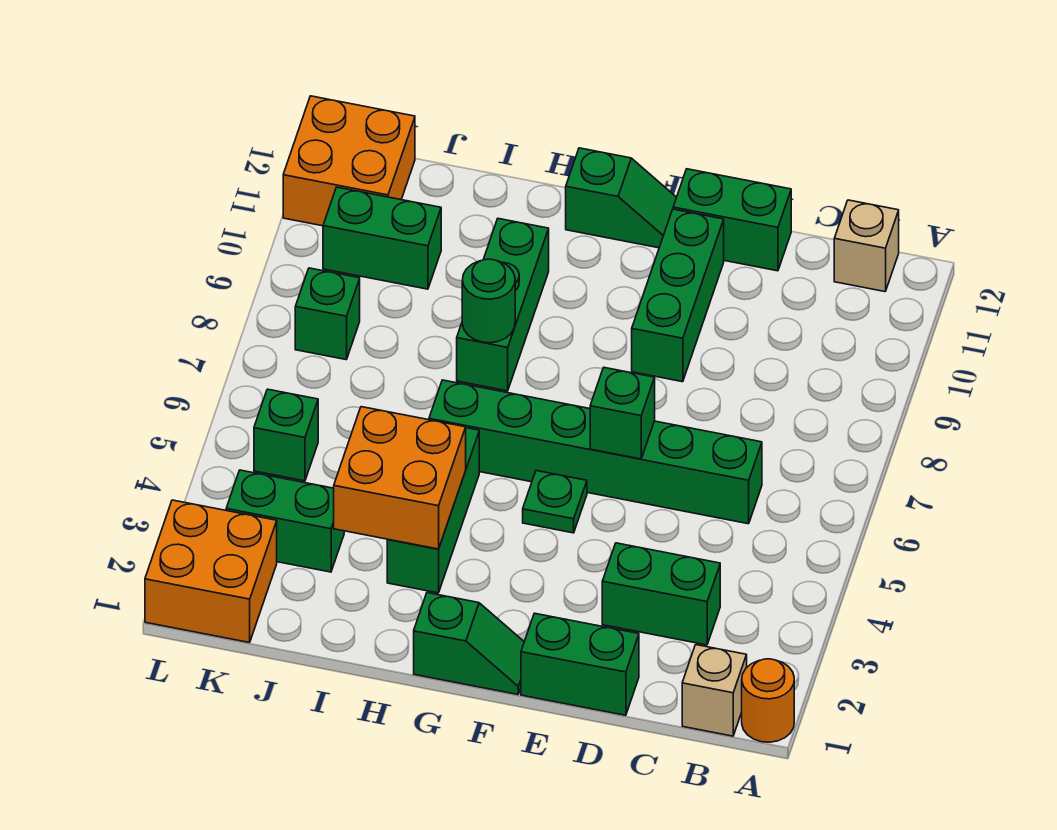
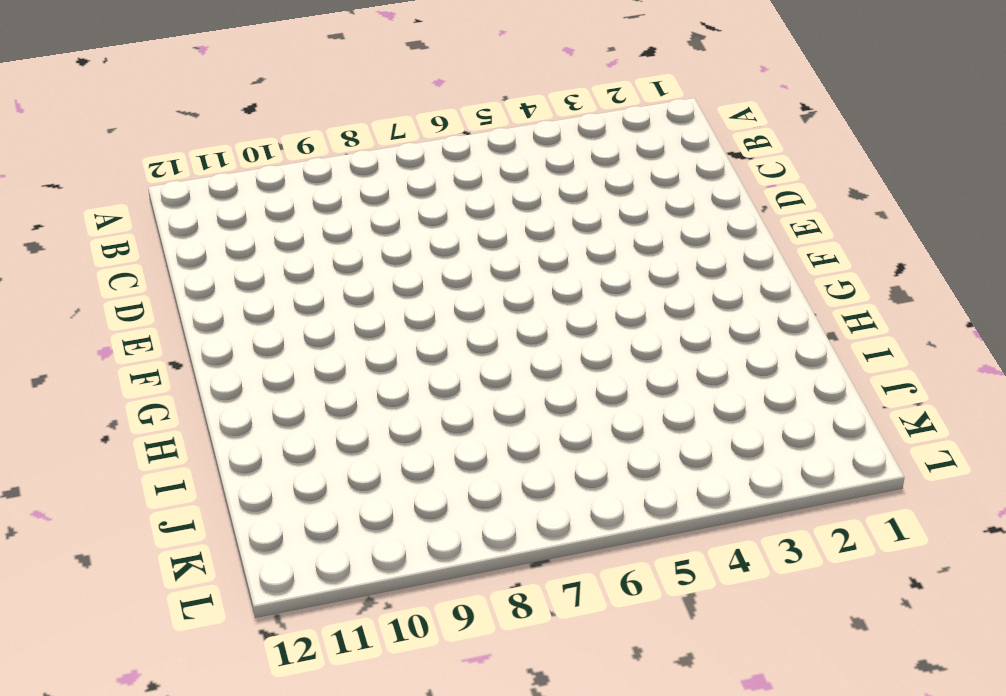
none -> orange round brick A1 level 1
none -> tan brick B1 level 1
none -> tan brick B12 level 1

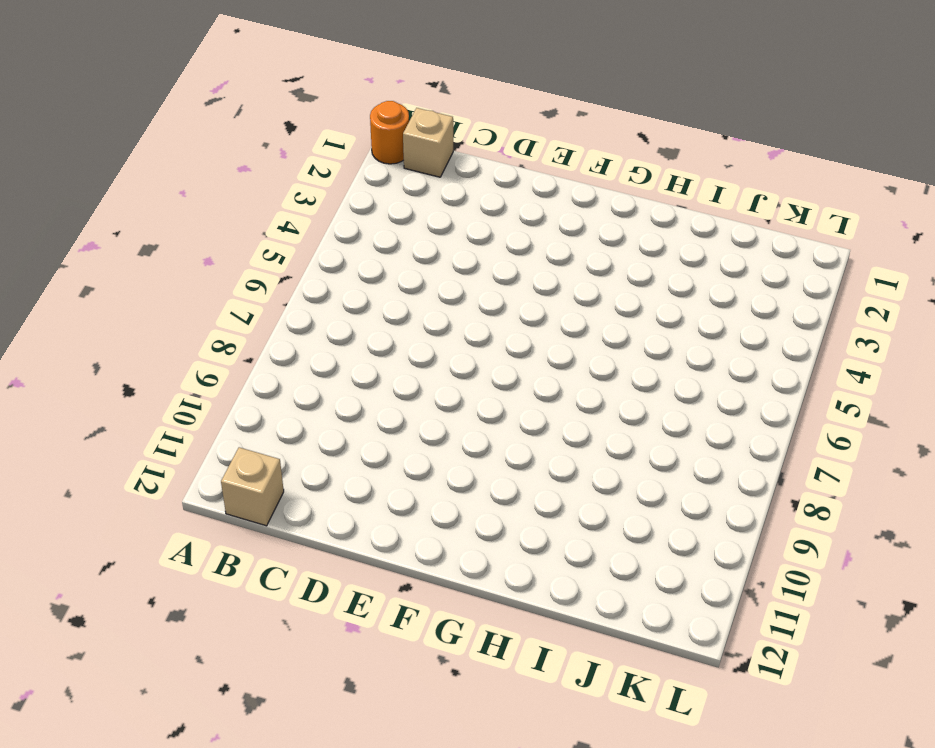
none -> green brick C3:D3 level 1
none -> green brick C6:H6 level 1
none -> green brick D1:E1 level 1

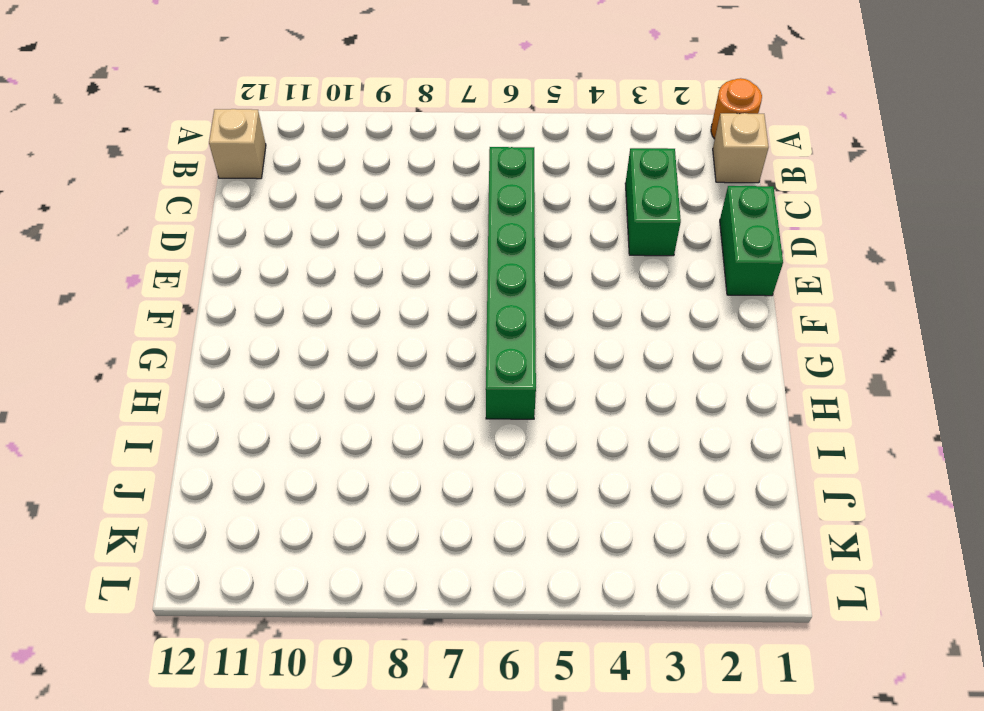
none -> green brick D12:E12 level 1
none -> green brick E9:E11 level 1
none -> green slope F1:G1 level 1 top G

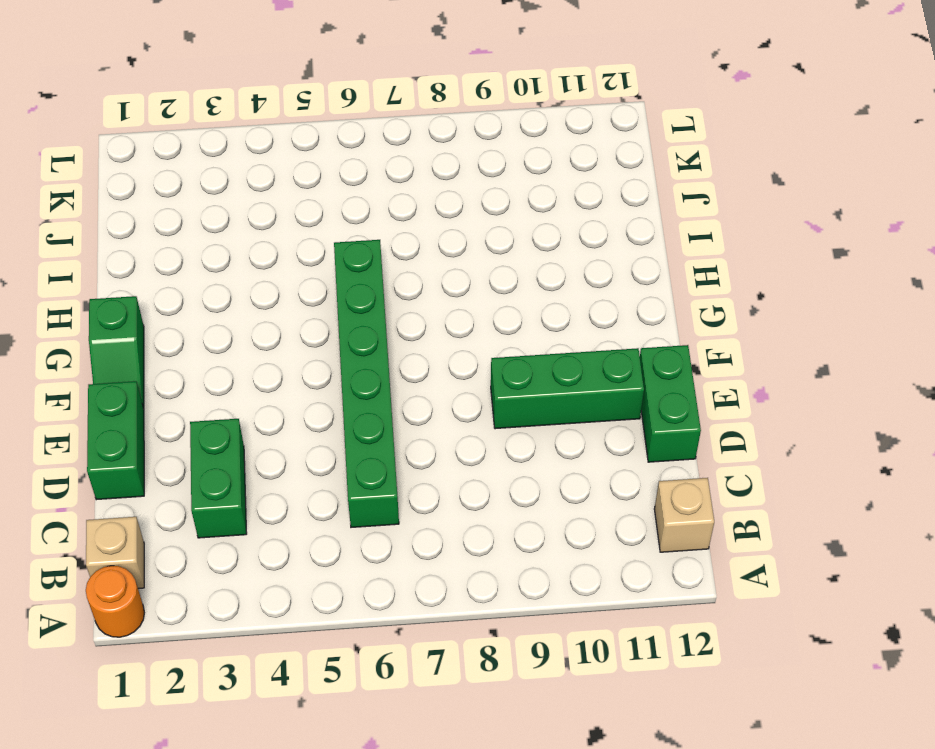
none -> green plate F5 level 1
none -> green slope F12:G12 level 1 top G
none -> green brick H3:H5 level 1

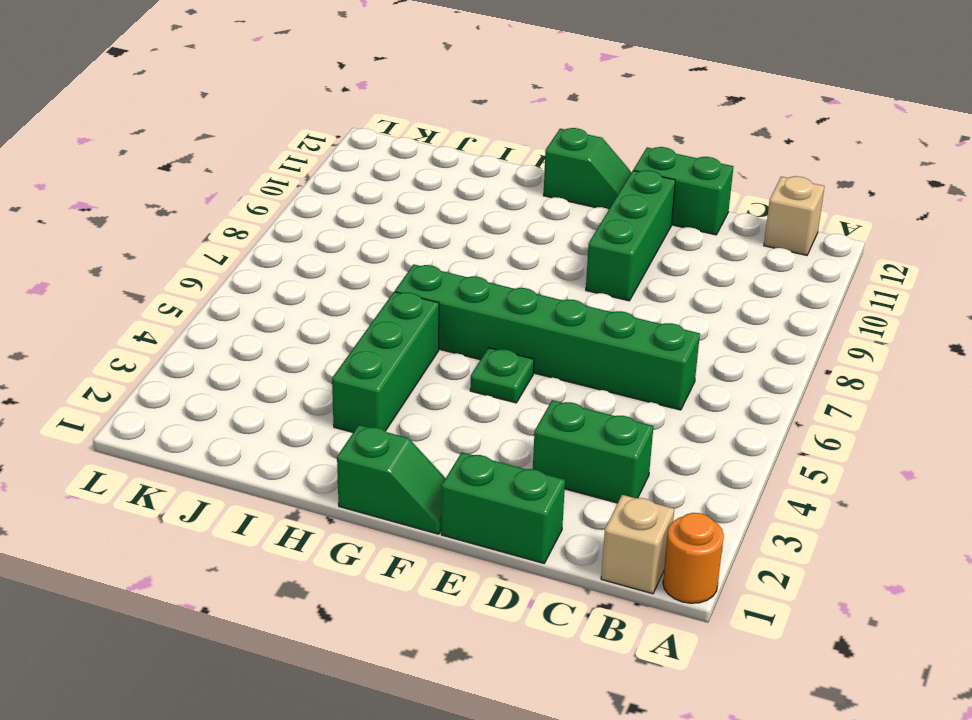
none -> green brick H8:H10 level 1
none -> green brick J3:K3 level 1
none -> green brick J10:K10 level 1

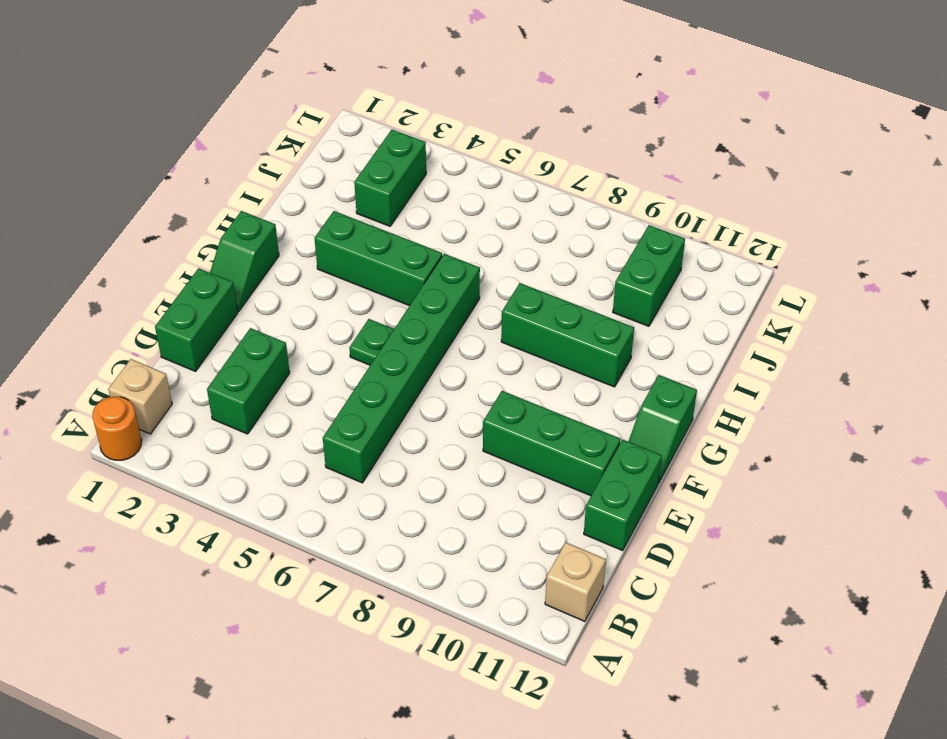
none -> orange brick K1:L2 level 1
none -> green brick K5 level 1
none -> green brick K8 level 1

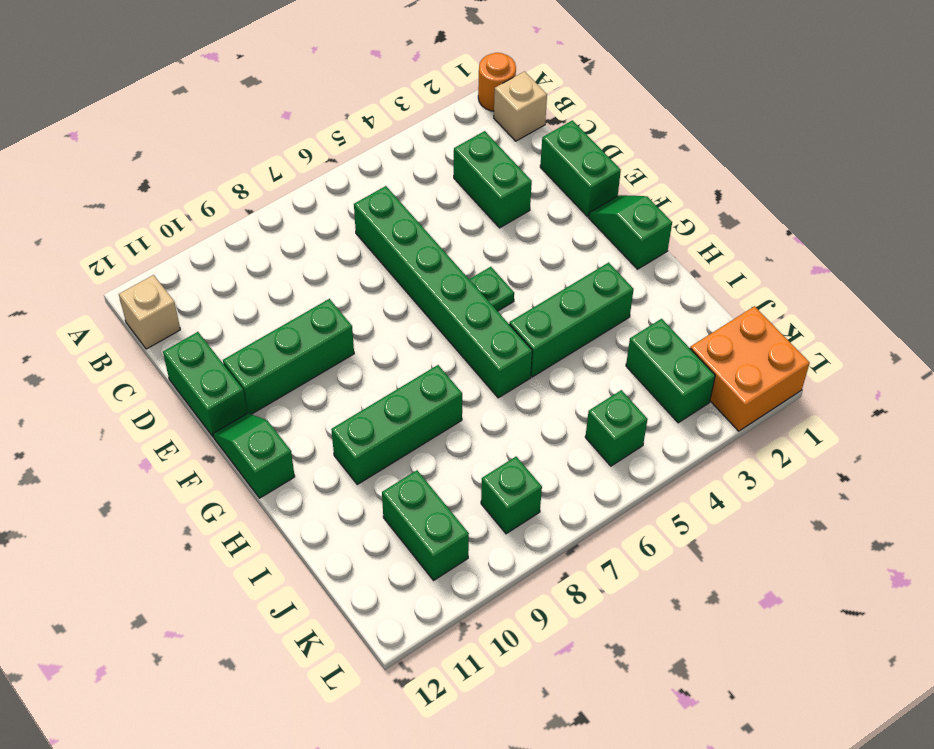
none -> orange brick K11:L12 level 1
none -> green brick E6 level 2
none -> orange brick H3:I4 level 2

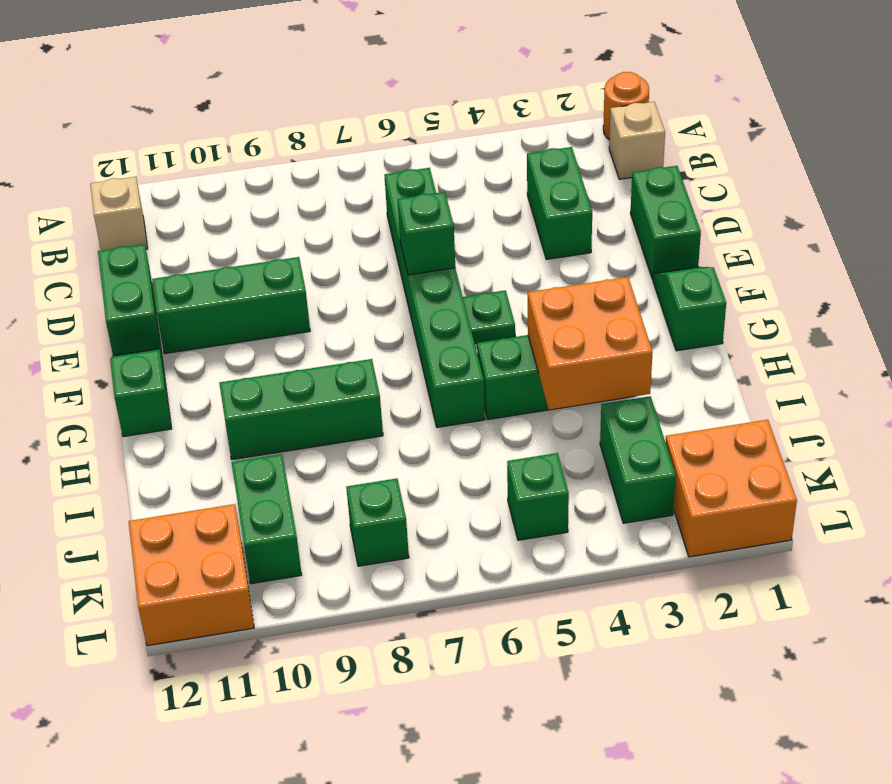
none -> green round brick H8 level 2

